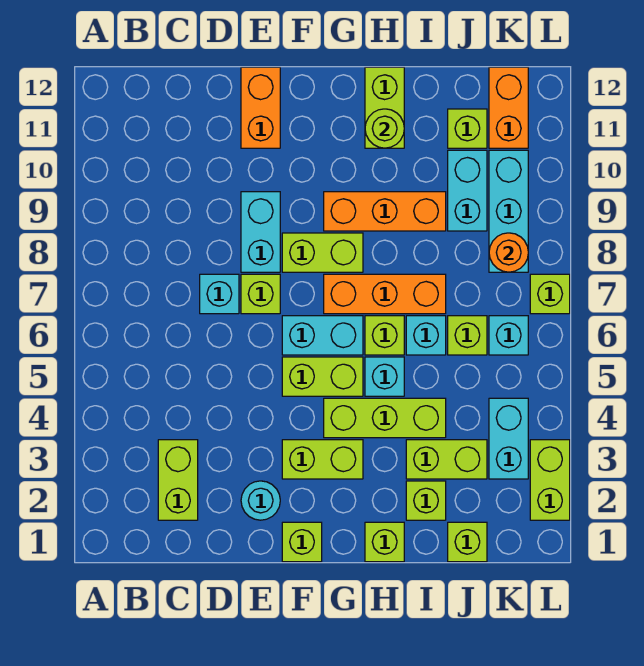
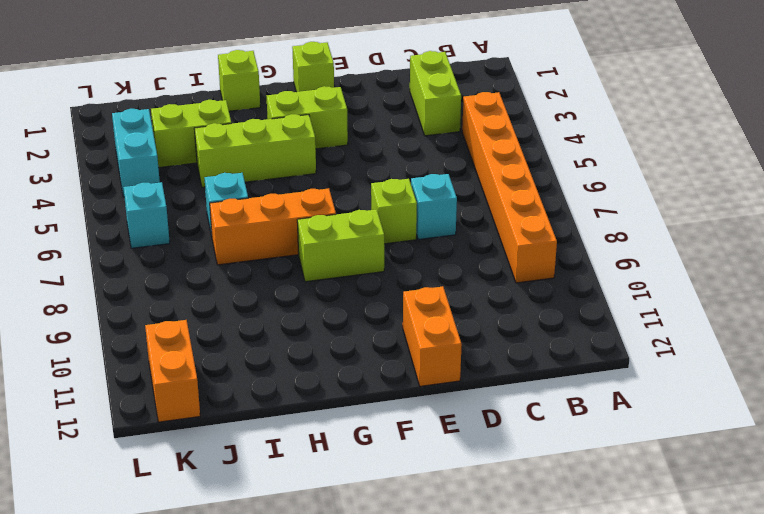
orange brick B4:B9 level 1 -> none
none -> cyan round brick E2 level 1
none -> cyan brick E8:E9 level 1
none -> lime brick F5:G5 level 1
none -> cyan brick F6:G6 level 1

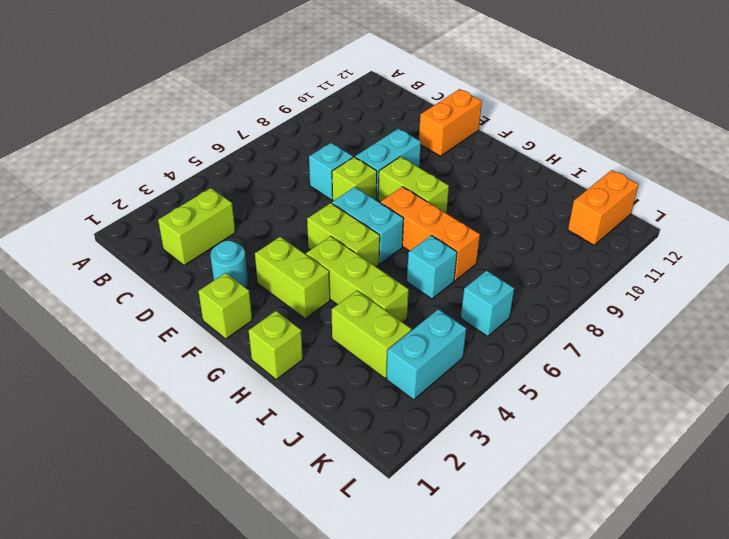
none -> orange brick G9:I9 level 1
none -> cyan brick H5 level 1
none -> lime brick H6 level 1
none -> lime brick H11:H12 level 1

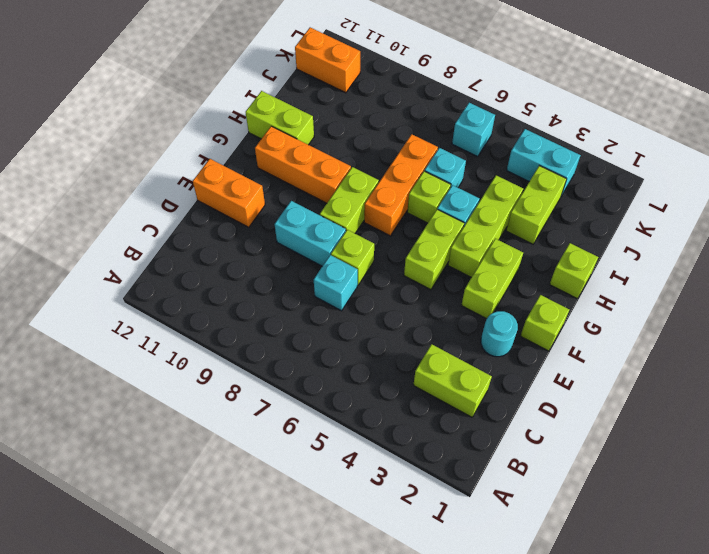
orange brick G9:G11 level 1 -> orange brick G9:I9 level 1
none -> cyan brick F6:G6 level 1
none -> lime brick I2 level 1
none -> lime brick J1 level 1
none -> lime brick J6 level 1

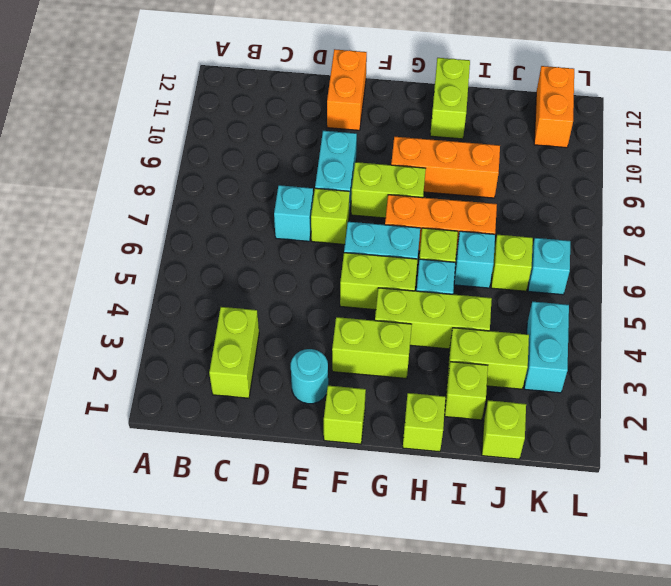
none -> cyan brick J9:J10 level 1
none -> lime brick J11 level 1
none -> cyan brick K8:K10 level 1
none -> lime brick L2:L3 level 1

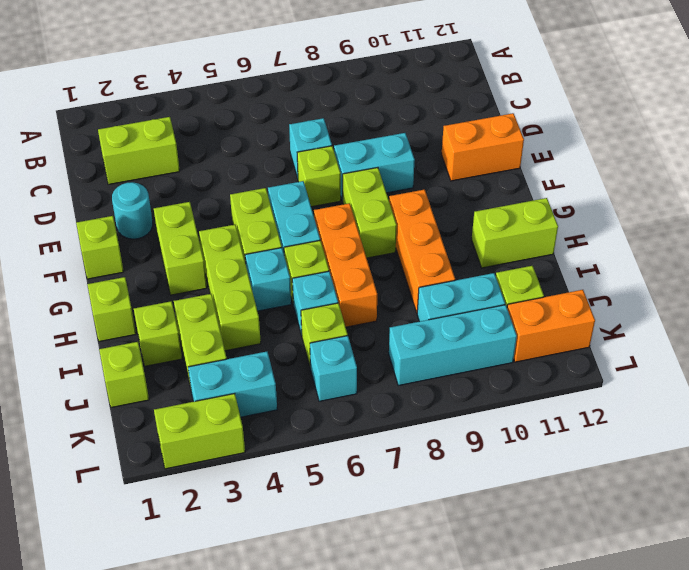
none -> lime brick L7 level 1
none -> lime round brick H11 level 2
none -> orange round brick K8 level 2

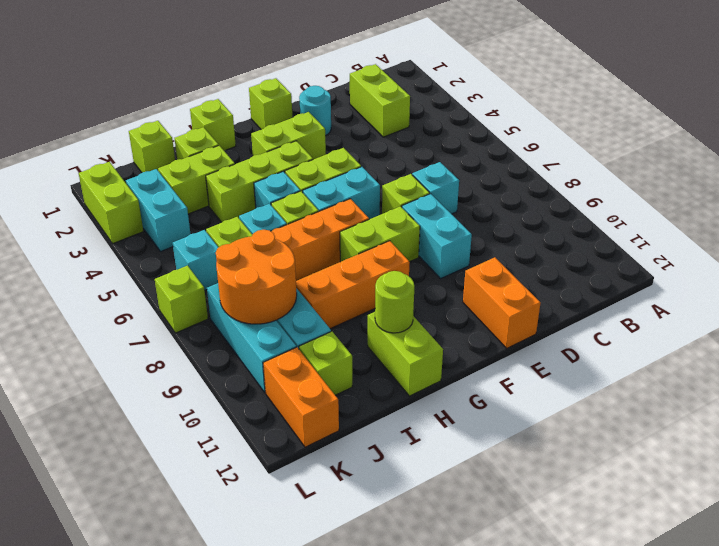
orange round brick J8:K9 level 2 -> orange round brick K8 level 2

